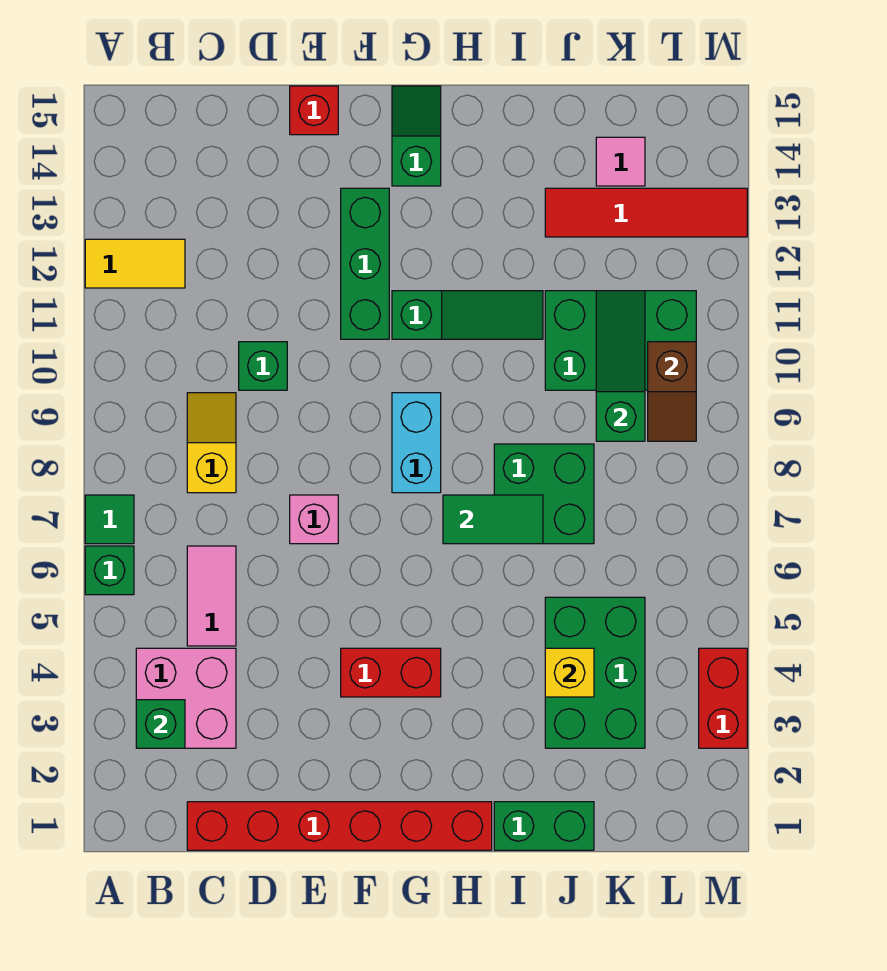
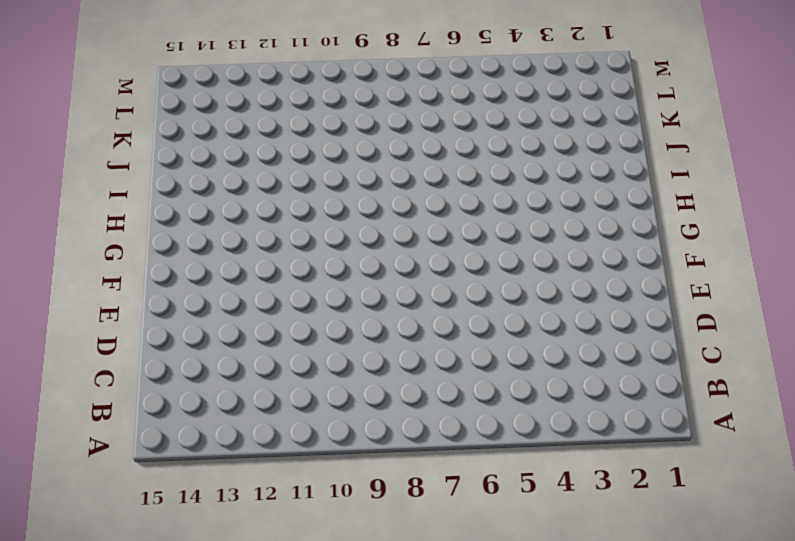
none -> green brick A6 level 1
none -> green tile A7 level 1
none -> yellow tile A12:B12 level 1

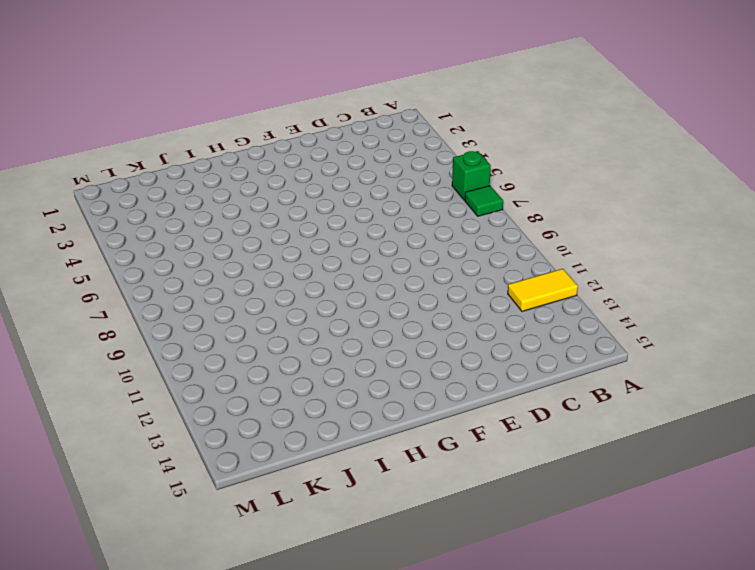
none -> pink brick B3:C4 level 1
none -> red brick C1:H1 level 1
none -> pink tile C5:C6 level 1

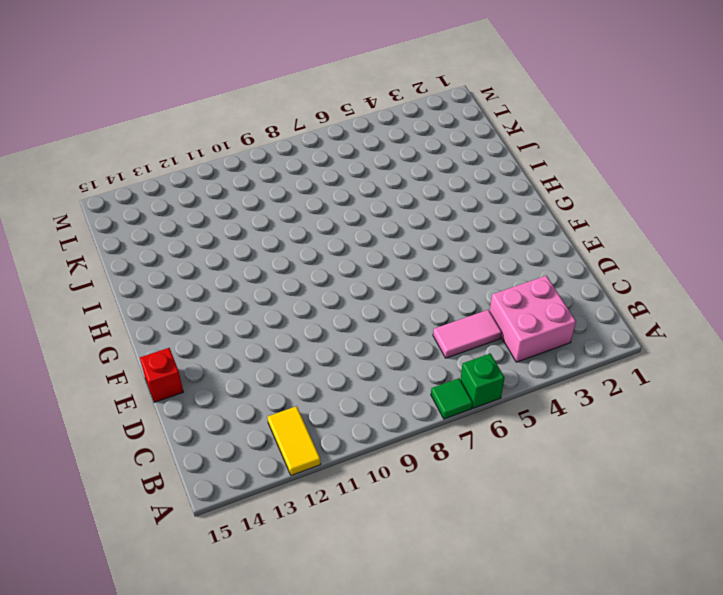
none -> red brick C1:H1 level 1
none -> yellow slope C8:C9 level 1 top 8
none -> green brick D10 level 1

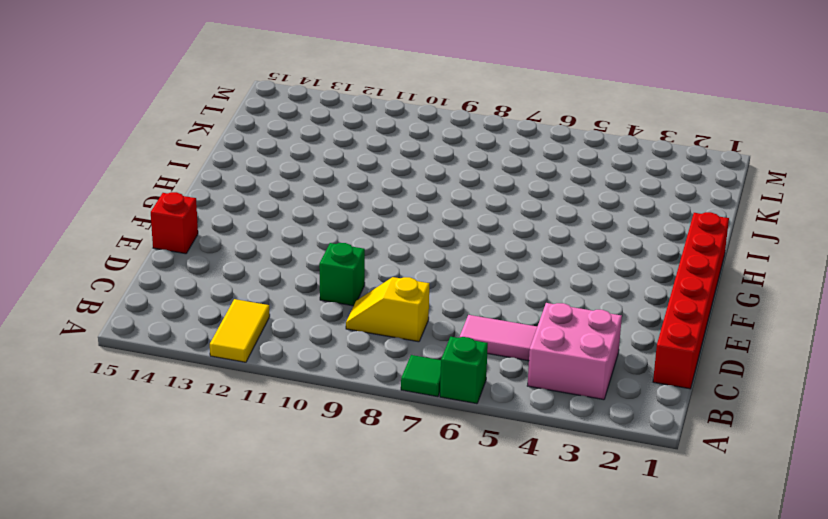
none -> pink brick E7 level 1
none -> red brick F4:G4 level 1
none -> green brick F11:F13 level 1

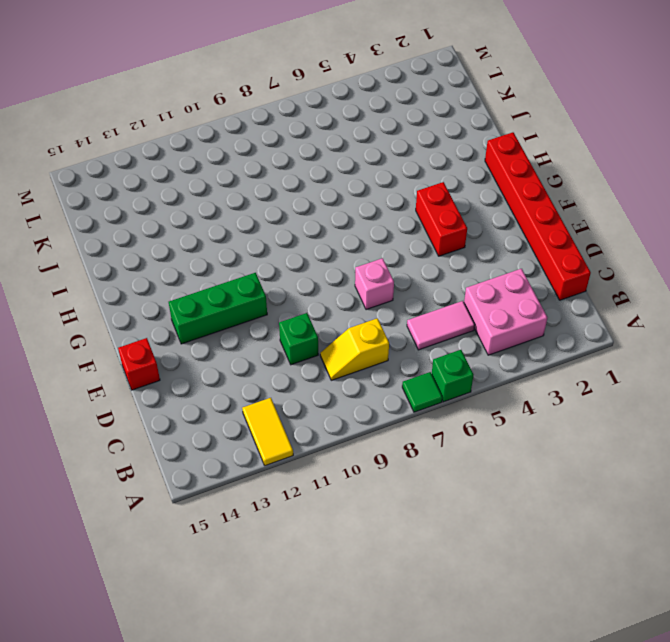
none -> cyan brick G8:G9 level 1
none -> green slope G11:I11 level 1 top G
none -> green slope G14:G15 level 1 top 14

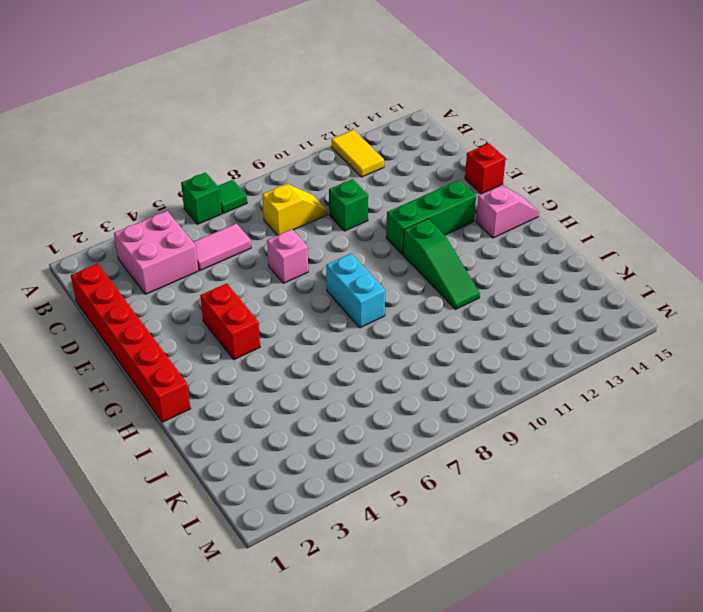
cyan brick G8:H8 level 1 -> cyan brick G8:G9 level 1
pink slope G14:G15 level 1 top 14 -> green slope G14:G15 level 1 top 14
none -> green brick I1:J1 level 1
none -> green brick I7:J8 level 1
none -> green brick J3:K5 level 1

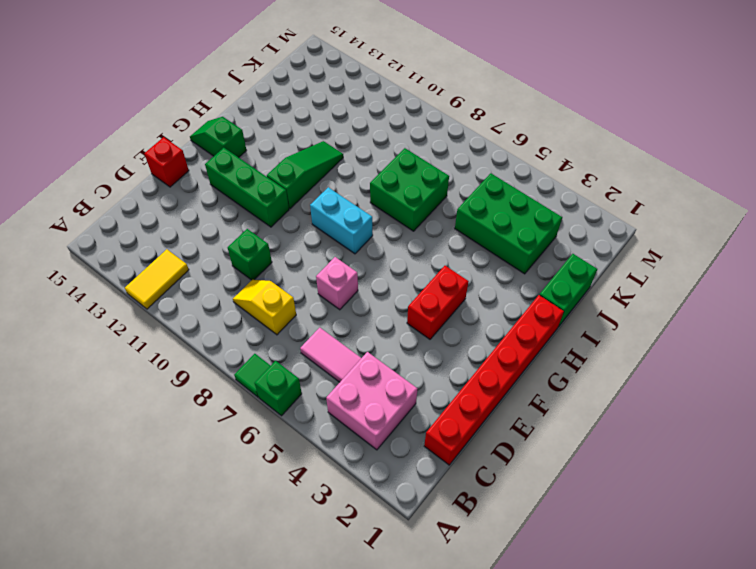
none -> green brick J10:L11 level 1
none -> red tile J13:M13 level 1
none -> pink tile K14 level 1

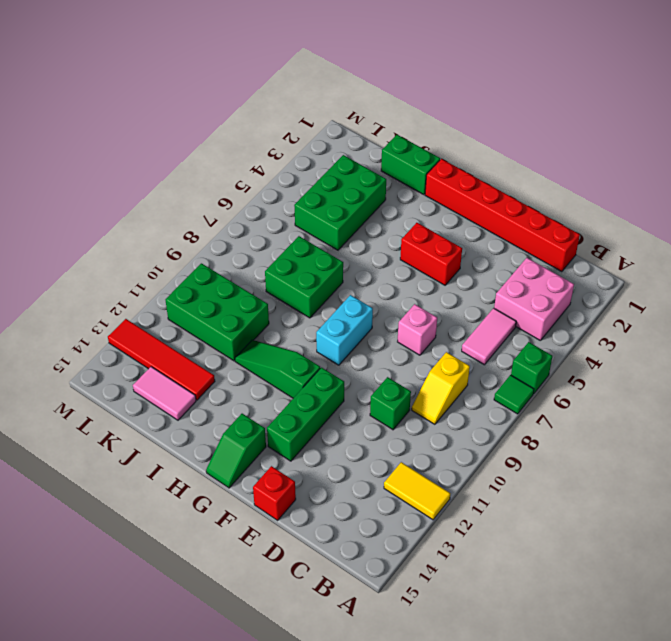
pink tile J14:K14 level 1 -> pink tile K14 level 1
none -> red brick M3:M4 level 1
none -> green brick B3 level 2
none -> green tile H7:I7 level 2

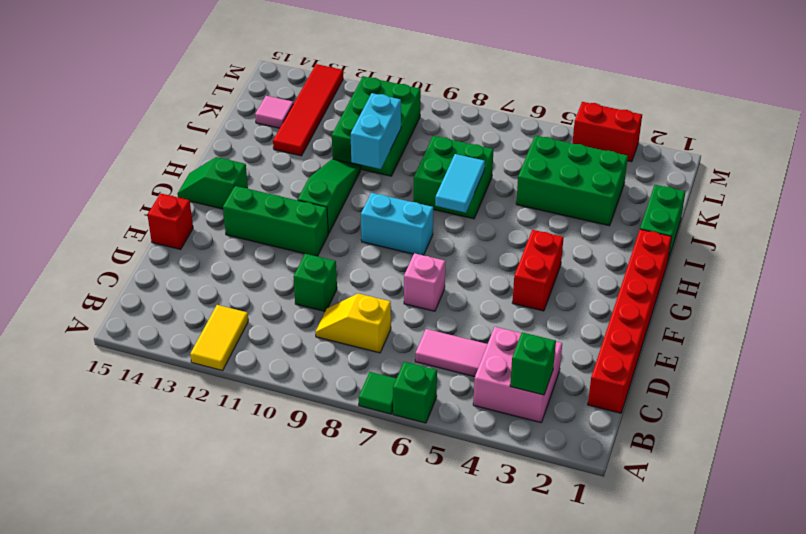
cyan tile H7:I7 level 2 -> green tile H7:I7 level 2
cyan brick I10:J10 level 2 -> none
none -> yellow brick J4 level 2
none -> green slope K9:K11 level 2 top 9
none -> brown slope L9:L10 level 2 top 10

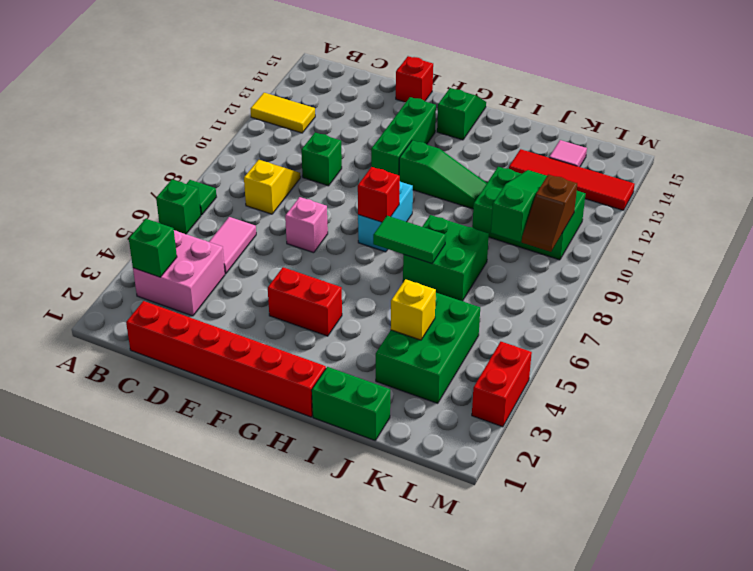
red brick G8 level 2 -> none

